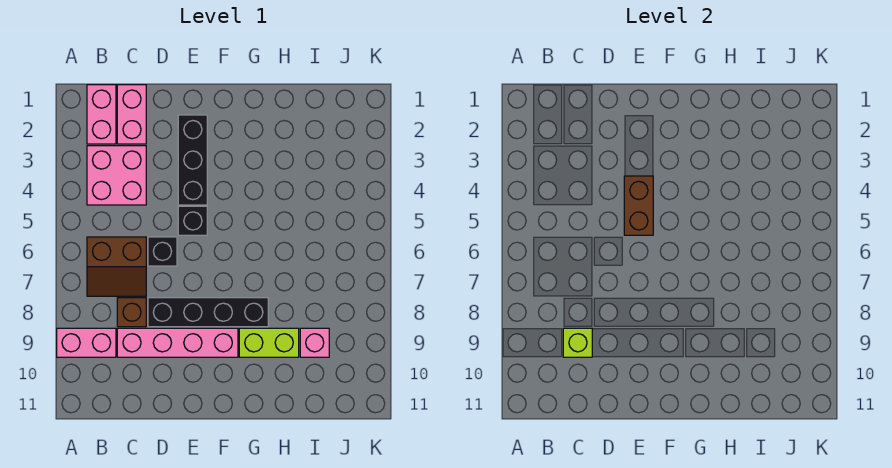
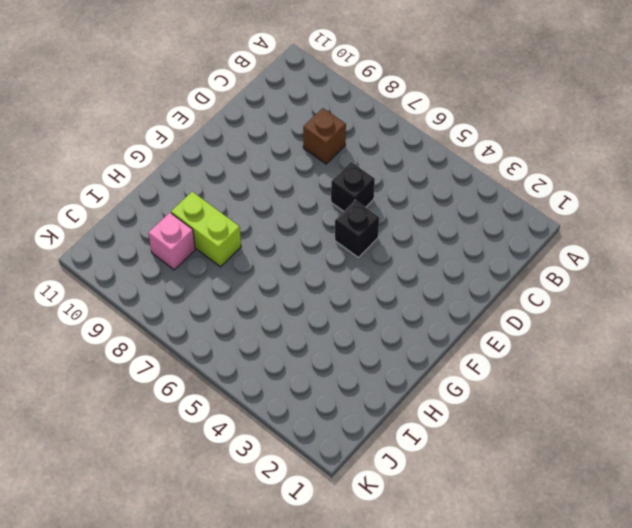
lime brick H8:H9 level 1 -> lime brick G9:H9 level 1
none -> pink brick A9:B9 level 1
none -> pink brick B1:B2 level 1
none -> pink brick B3:C4 level 1

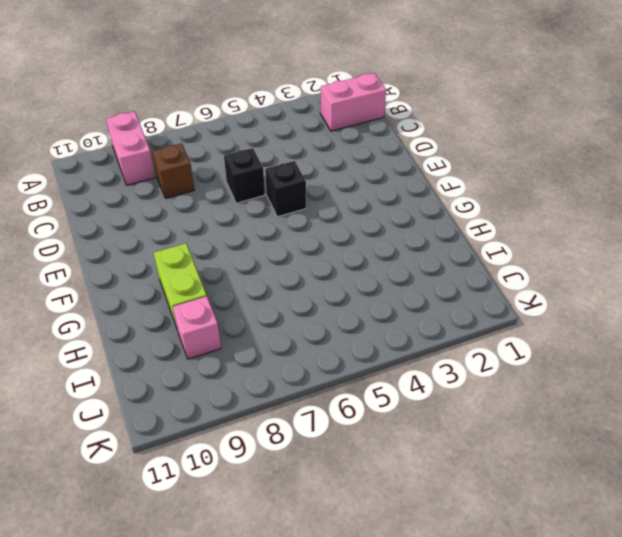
none -> pink brick B3:C4 level 1
none -> brown slope B6:C7 level 1 top 6
none -> pink brick C1:C2 level 1

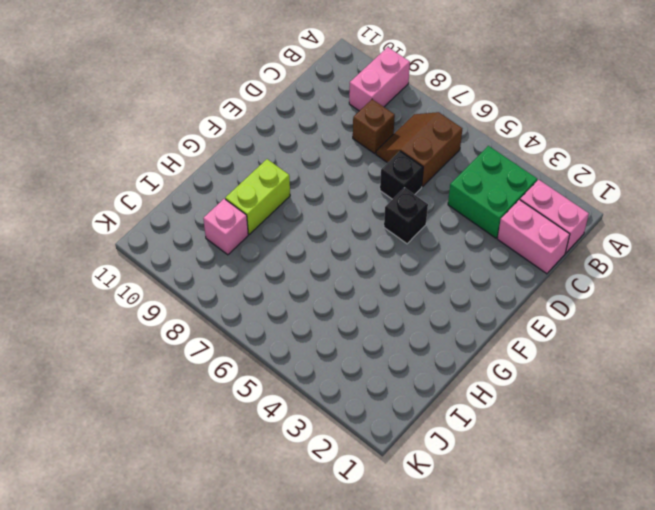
green brick B3:C4 level 1 -> pink brick B3:C4 level 1
none -> pink brick C9:F9 level 1
none -> black brick D8:G8 level 1
none -> black brick E2:E4 level 1

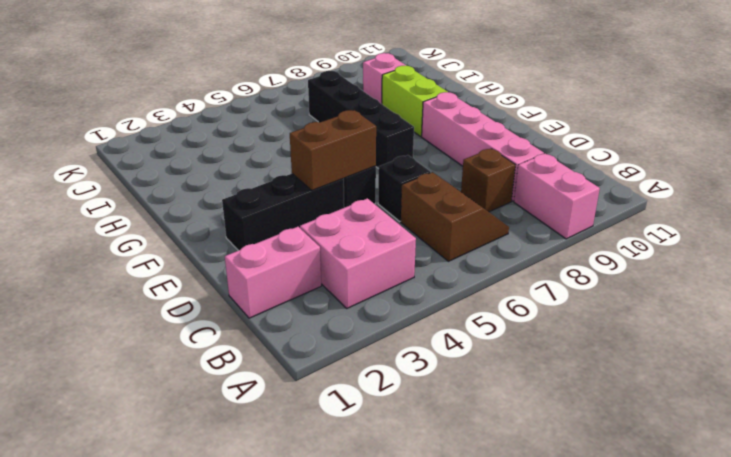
black brick F7:I7 level 1 -> black brick D8:G8 level 1
none -> pink brick B1:B2 level 1
none -> lime brick C9 level 2

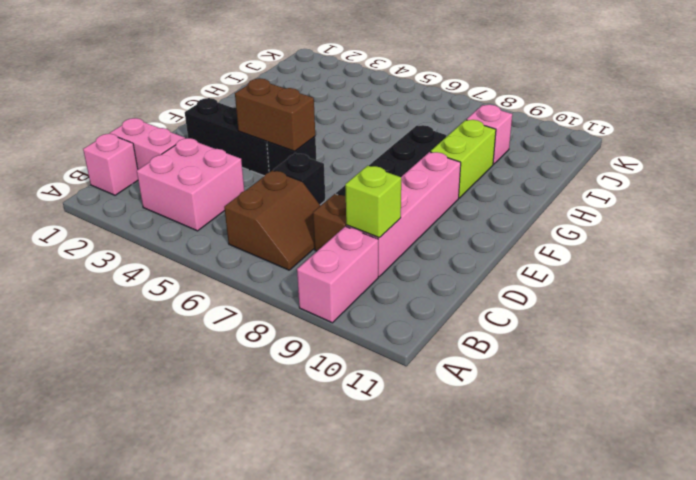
pink brick B1 level 1 -> pink brick B1:B2 level 1

